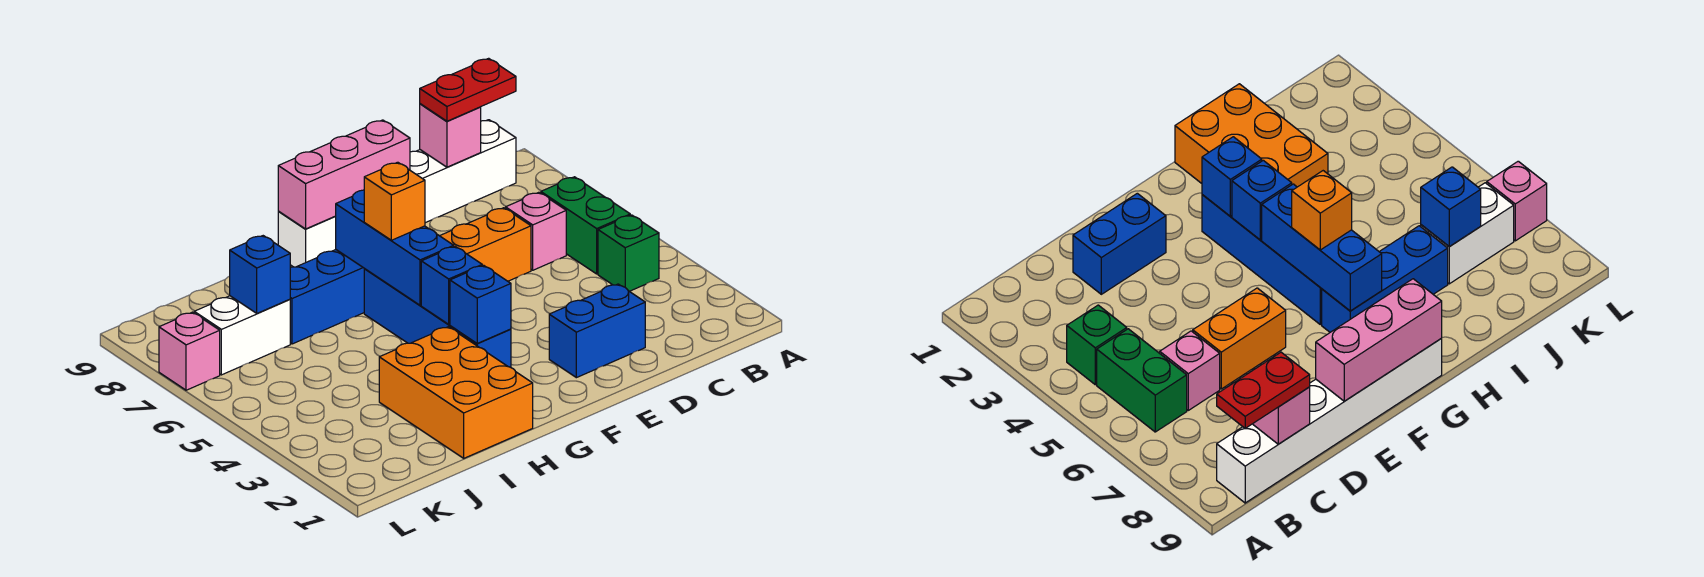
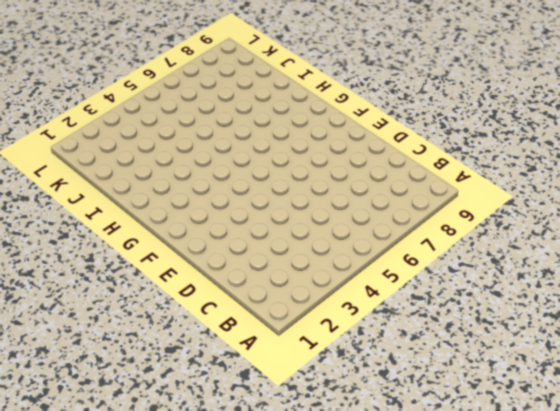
none -> green brick B4 level 1
none -> green brick B5:B6 level 1
none -> white brick B9:G9 level 1

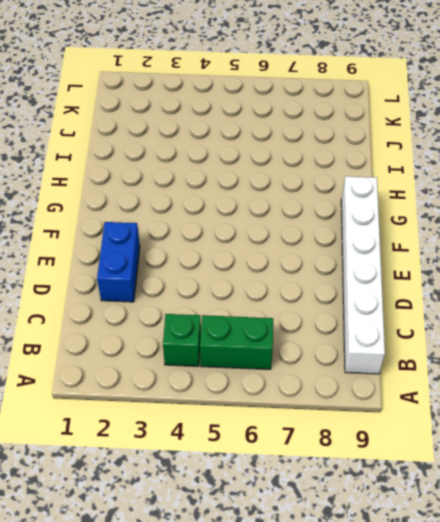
none -> pink brick C6 level 1
none -> orange brick D6:E6 level 1
none -> blue brick G3:G6 level 1

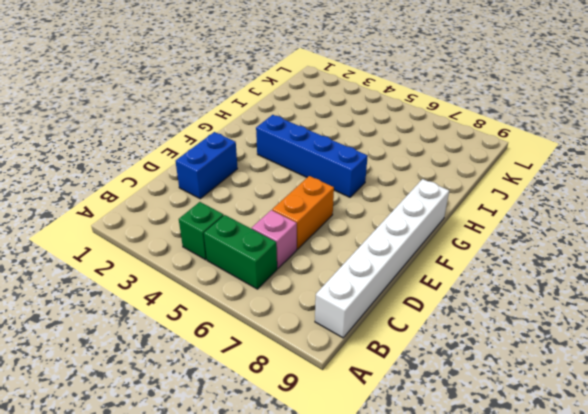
none -> blue brick G7:I7 level 1
none -> orange brick H1:I3 level 1
none -> white brick J7:K7 level 1

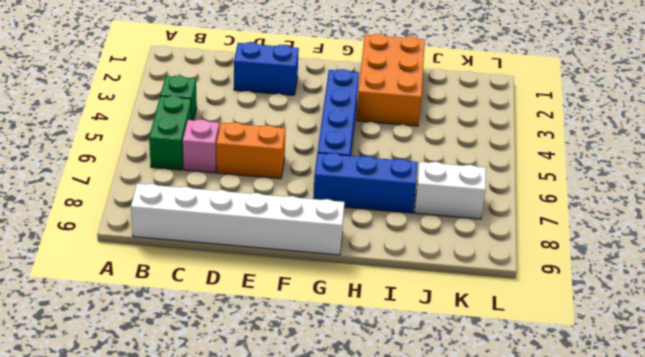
none -> pink brick L7 level 1
none -> pink brick C9 level 2
none -> pink brick E9:G9 level 2

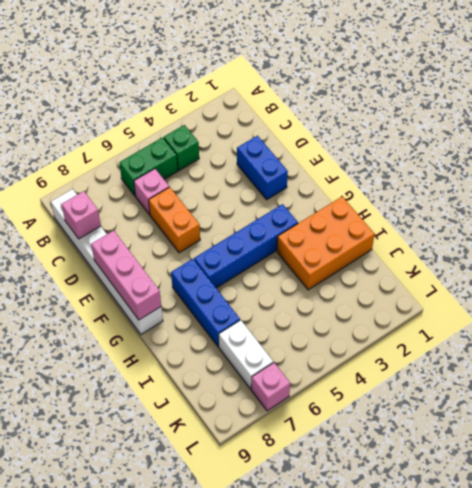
none -> blue brick G3 level 2
none -> blue brick G4 level 2
none -> blue brick G5:G7 level 2

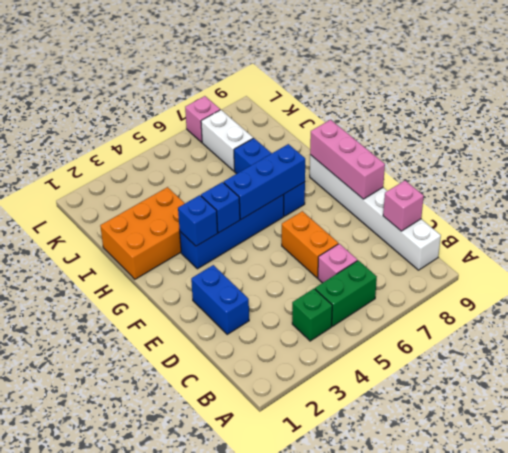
none -> blue brick J7 level 2
none -> red plate B9:C9 level 3
none -> orange brick G6 level 3

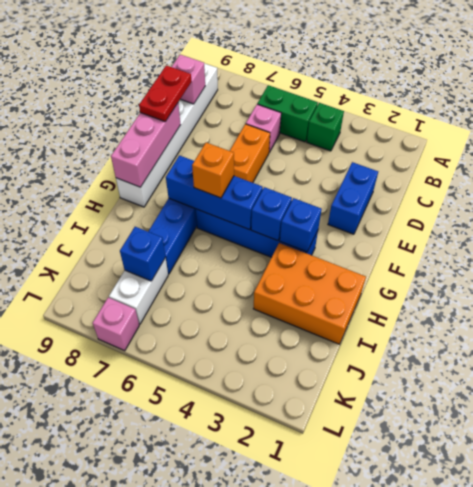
red plate D9:E9 level 3 -> red plate B9:C9 level 3

